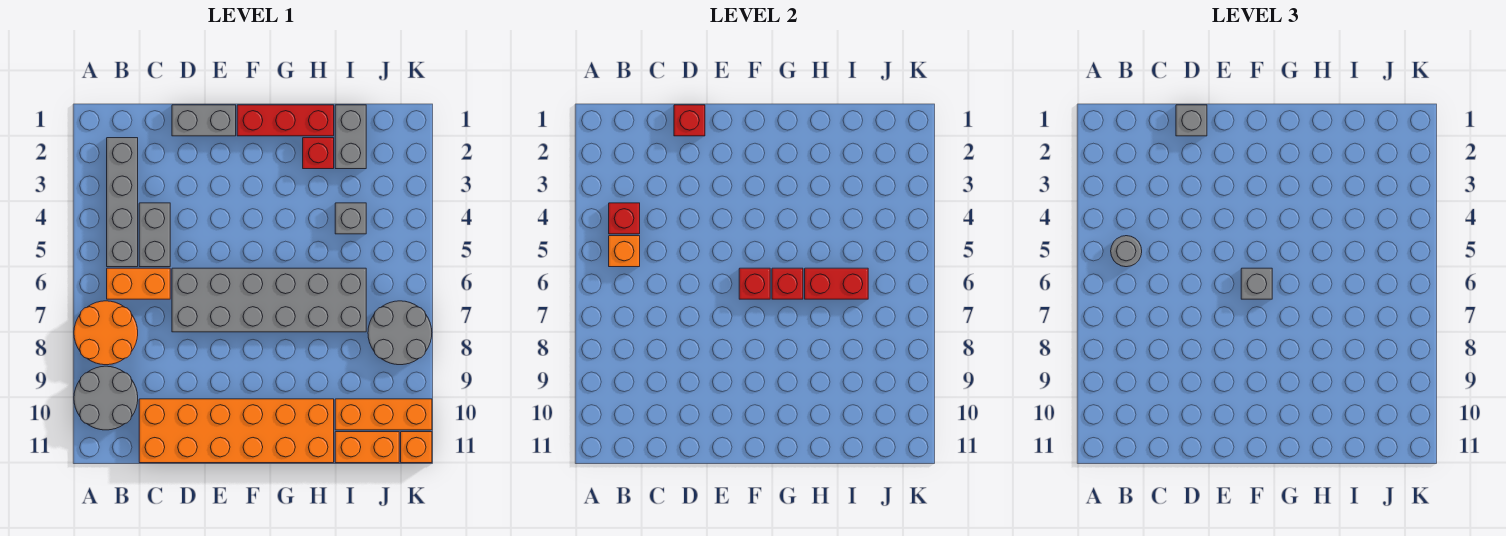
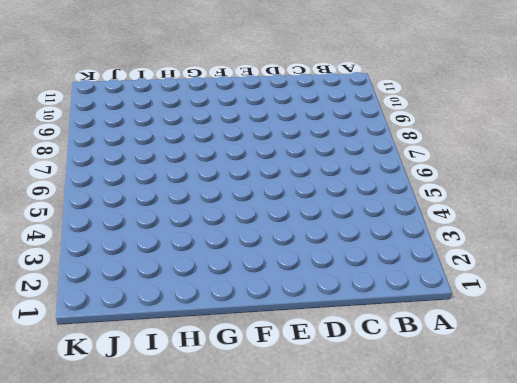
none -> orange round brick A7:B8 level 1
none -> grey round brick A9:B10 level 1
none -> grey brick B2:B5 level 1

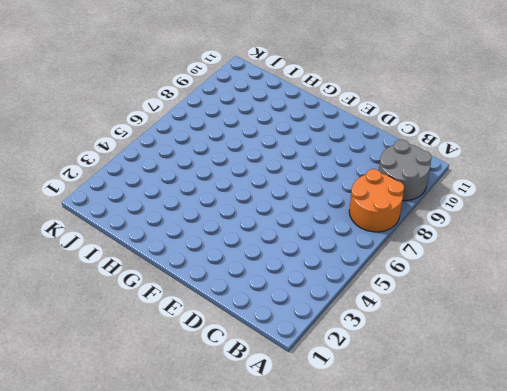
none -> grey brick B2:B5 level 1
none -> orange brick B6:C6 level 1
none -> grey brick C4:C5 level 1

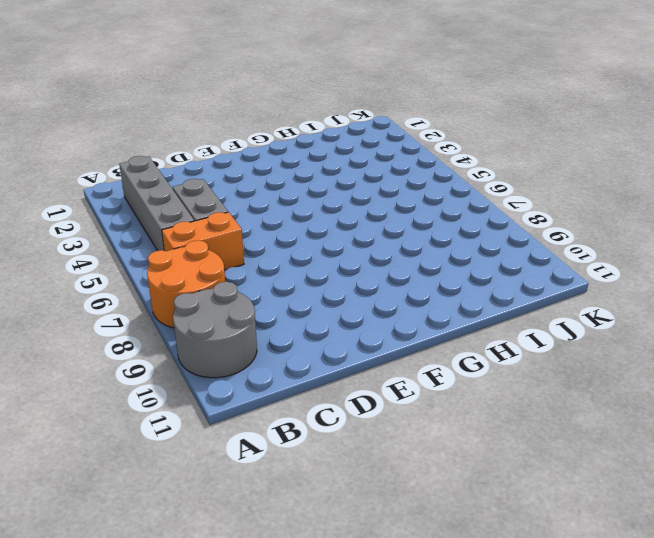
none -> orange brick C10:H11 level 1
none -> grey brick D1:E1 level 1
none -> grey brick D6:I7 level 1

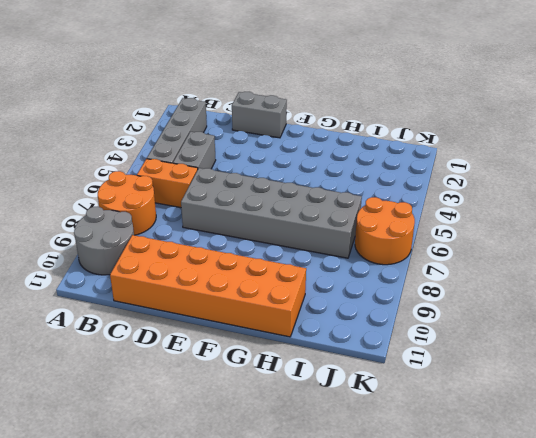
orange round brick J6:K7 level 1 -> grey round brick J7:K8 level 1
none -> red brick F1:H1 level 1
none -> red brick H2 level 1
none -> grey brick I1:I2 level 1

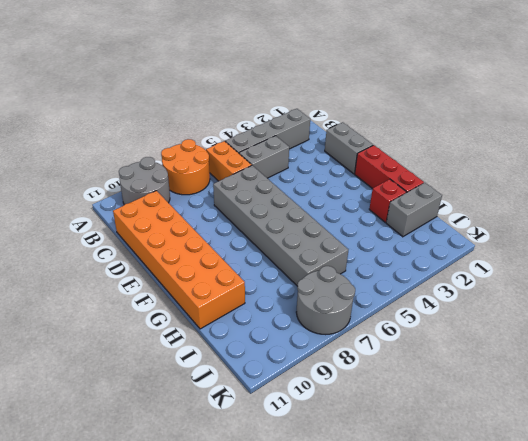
none -> grey brick I4 level 1
none -> orange brick I10:K10 level 1
none -> orange brick I11:J11 level 1

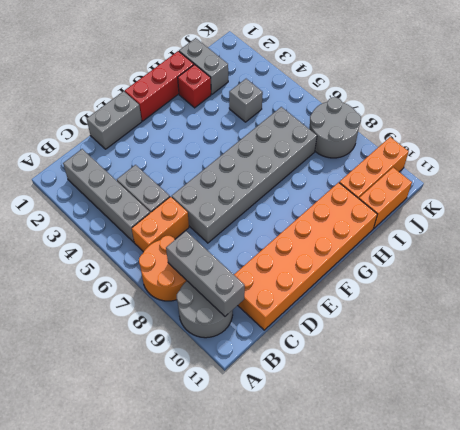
grey brick B8:B10 level 2 -> none
none -> orange brick K11 level 1
none -> red brick B4 level 2
none -> orange brick B5 level 2

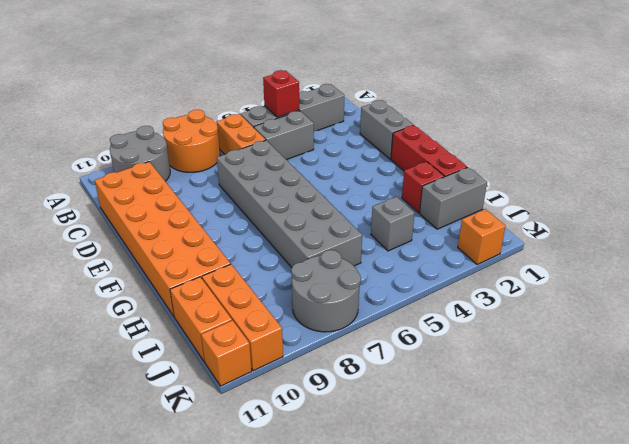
orange brick K2 level 1 -> orange brick B5 level 2
none -> red brick D1 level 2
none -> red brick F6 level 2
none -> red brick G6 level 2

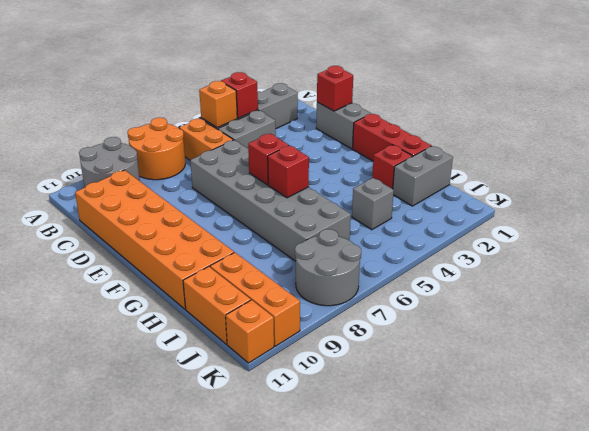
none -> red brick H6:I6 level 2
none -> grey round brick B5 level 3
none -> grey brick D1 level 3

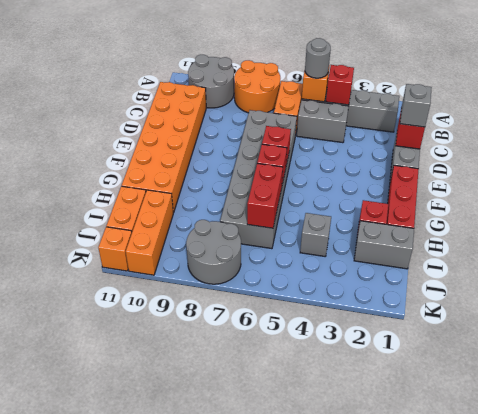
none -> grey brick F6 level 3

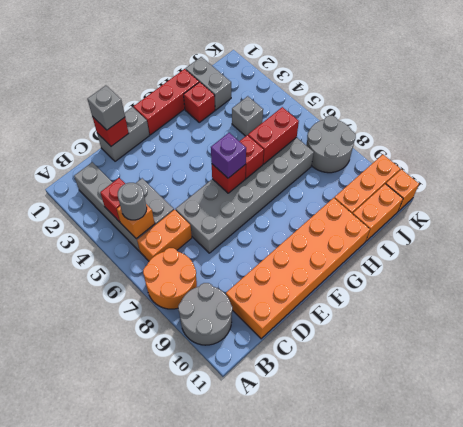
purple brick F6 level 3 -> grey brick F6 level 3

